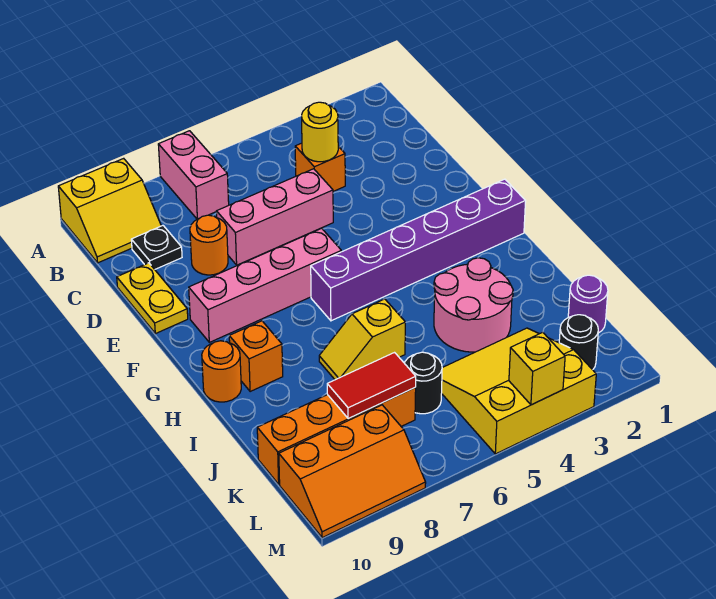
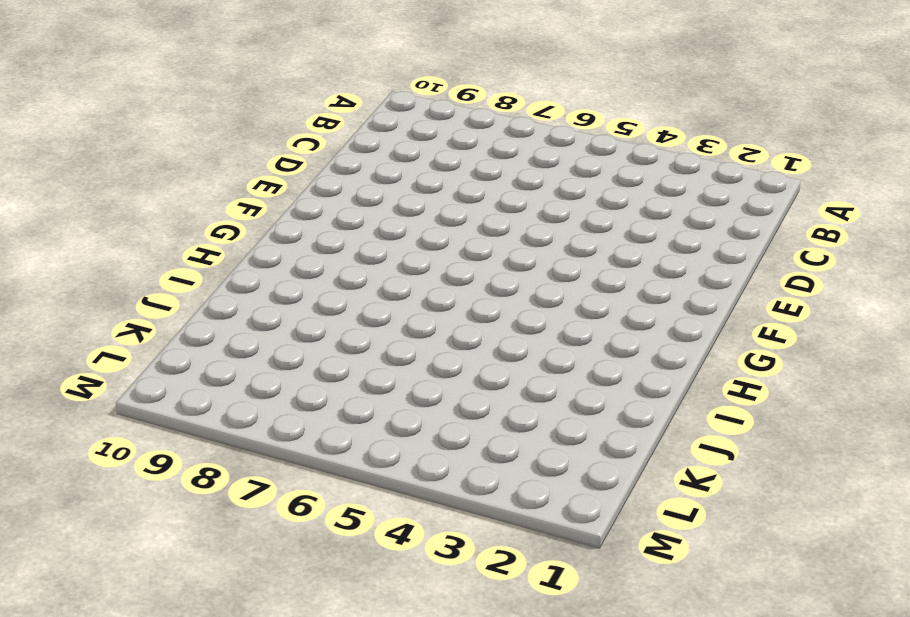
none -> pink brick A7:B7 level 1
none -> yellow slope A9:B10 level 1 top A
none -> orange brick C4 level 1

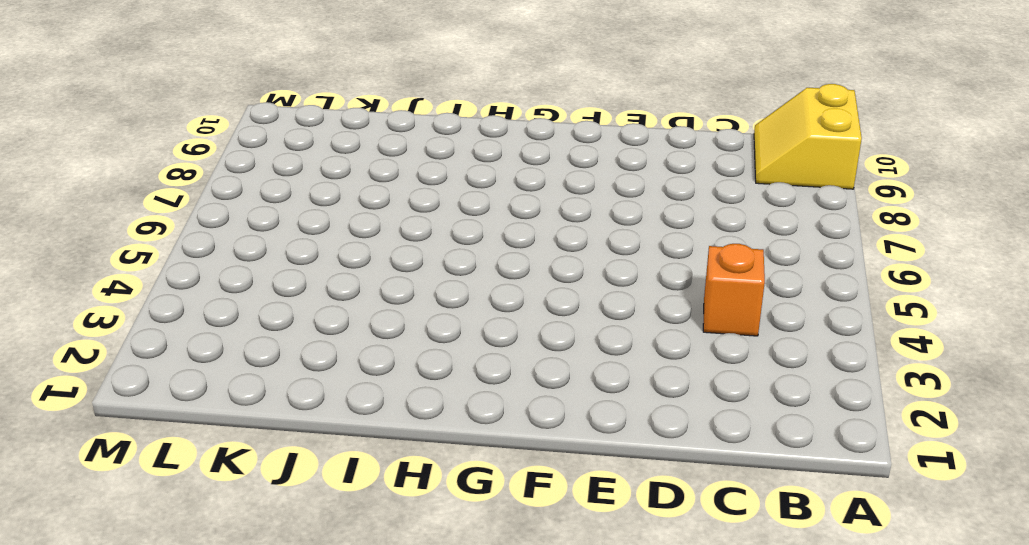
none -> pink brick A7:B7 level 1
none -> black plate C9 level 1
none -> pink brick D5:D7 level 1

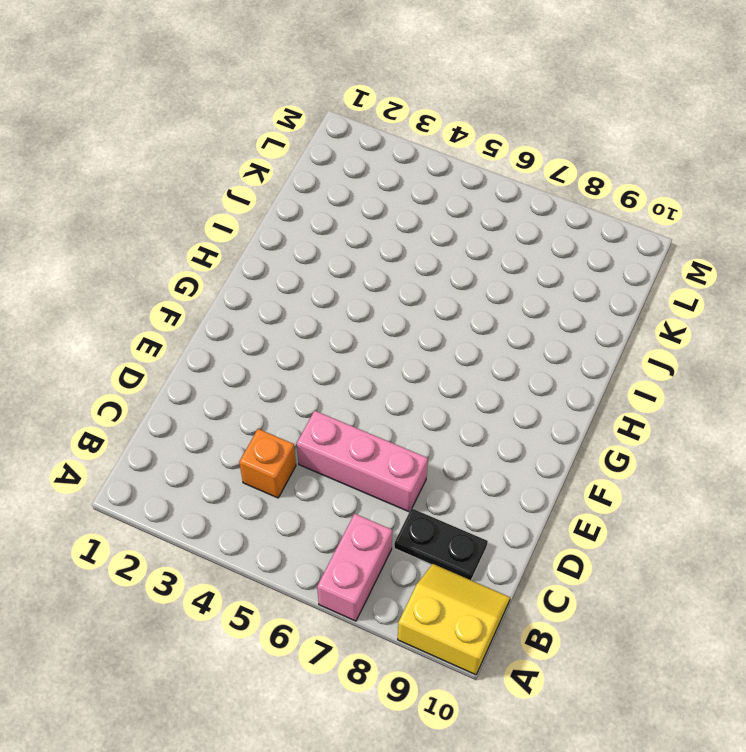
black plate C8:C9 level 1 -> black plate C9 level 1
none -> orange round brick D8 level 1
none -> yellow plate D10:E10 level 1
none -> pink brick F6:F9 level 1

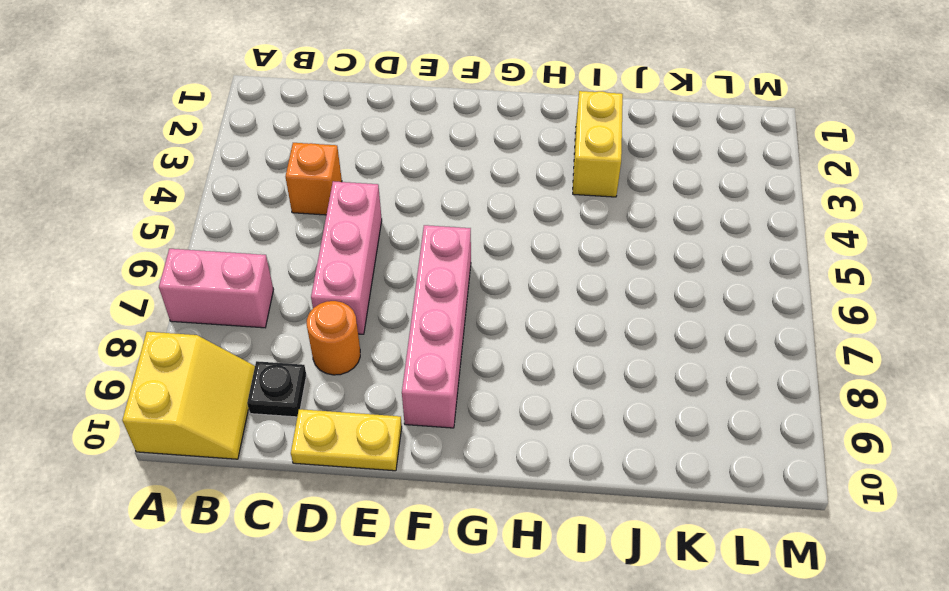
yellow brick I2:I3 level 1 -> pink round brick I3:J4 level 1
none -> purple brick G1:G6 level 1
none -> orange brick H9 level 1
none -> orange round brick H10 level 1

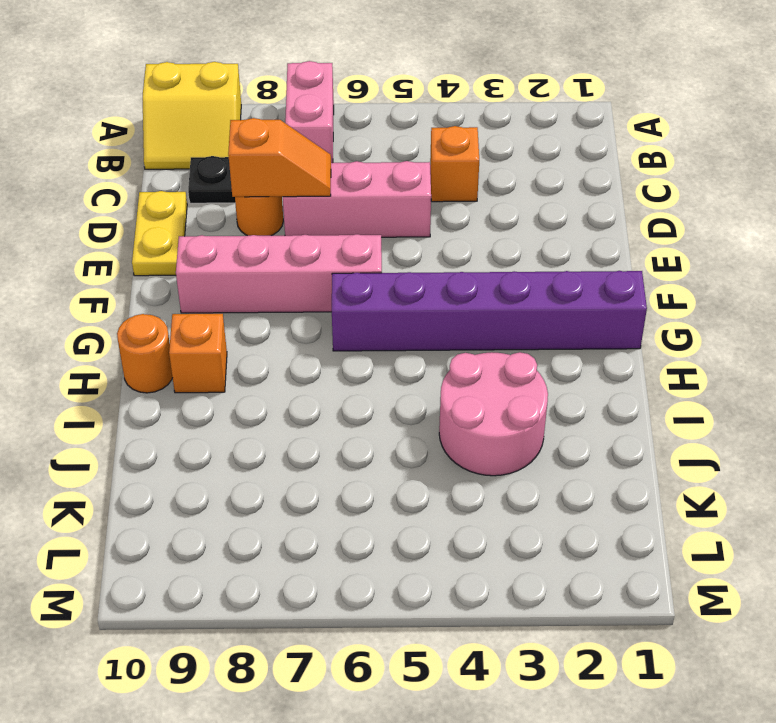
orange slope D7:D8 level 2 top 8 -> none
none -> yellow slope I6:I7 level 1 top 6
none -> purple round brick K1 level 1
none -> yellow slope K3:M5 level 1 top M

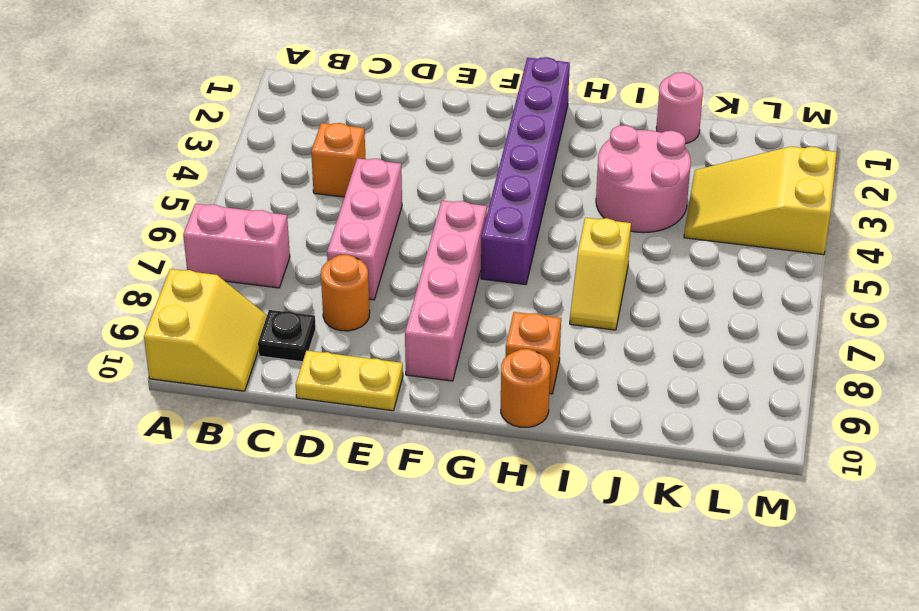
pink round brick J1 level 1 -> none
yellow slope K3:M4 level 1 top M -> yellow slope K3:M5 level 1 top M
none -> purple round brick K1 level 1
none -> black round brick K6 level 1
none -> orange brick K7:K10 level 1

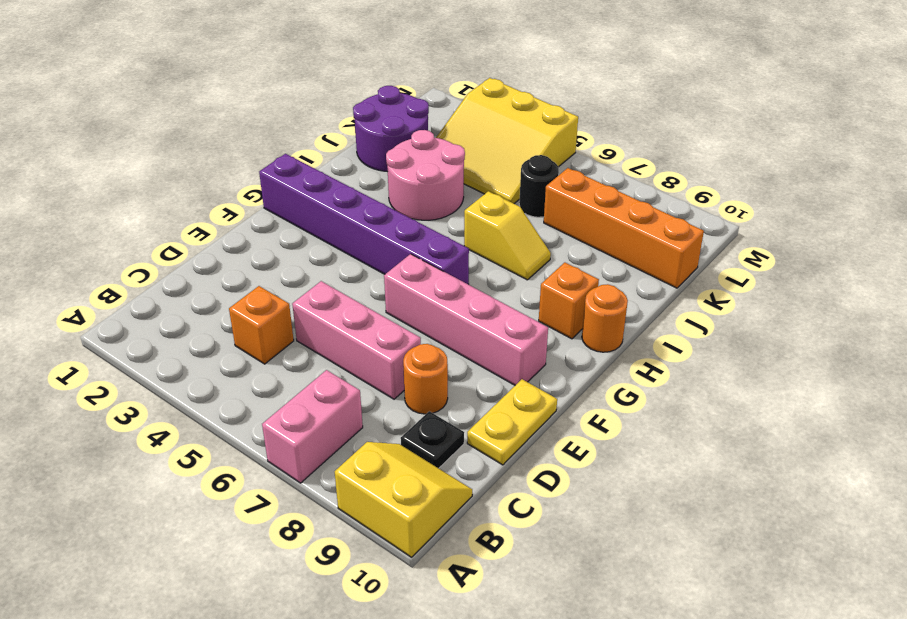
purple round brick J1:K2 level 1 -> purple round brick K1 level 1
none -> black round brick L2 level 1
none -> orange slope L8:M10 level 1 top L
none -> yellow round brick C4 level 2

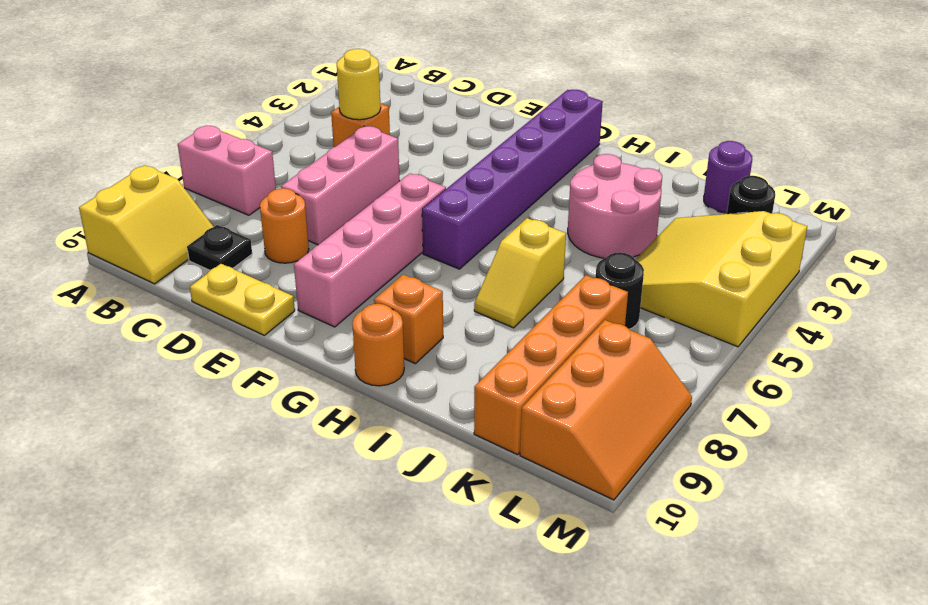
none -> red tile K7:K8 level 2
none -> yellow brick M4 level 2

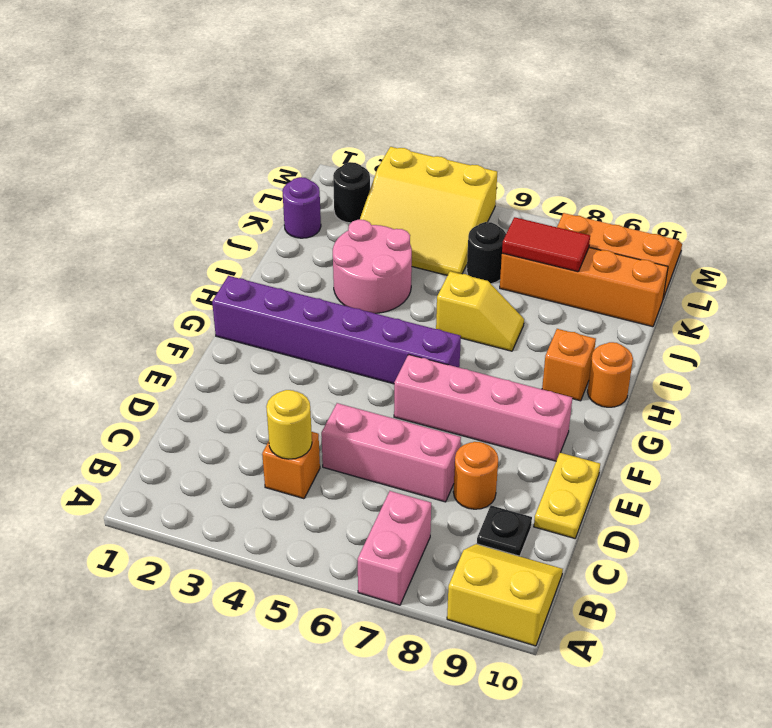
none -> yellow brick M4 level 2

